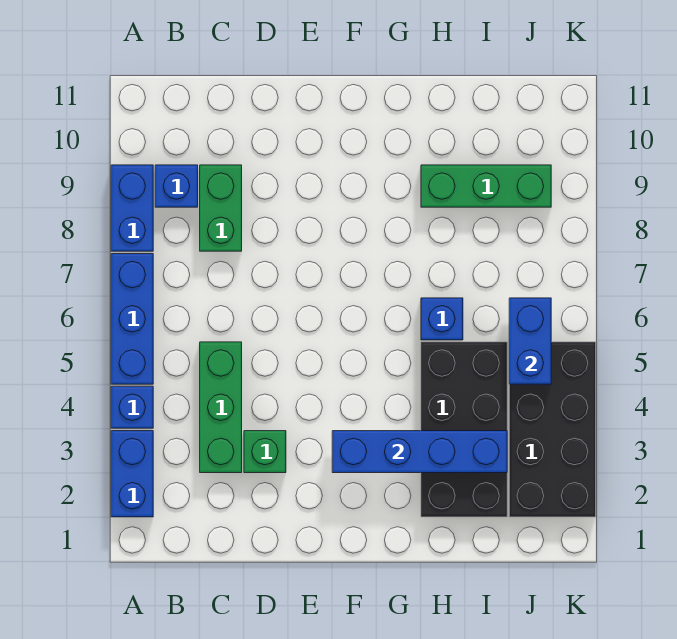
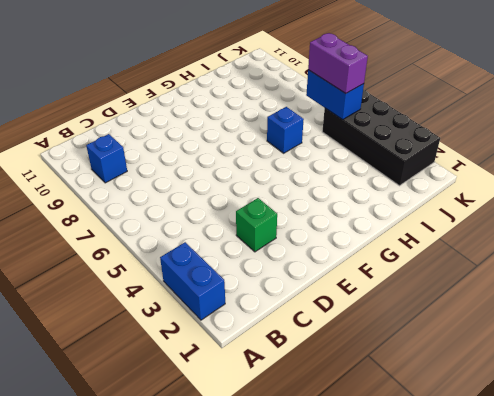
purple brick J5:J6 level 3 -> none
none -> blue brick A4 level 1
none -> blue brick A5:A7 level 1
none -> blue brick A8:A9 level 1

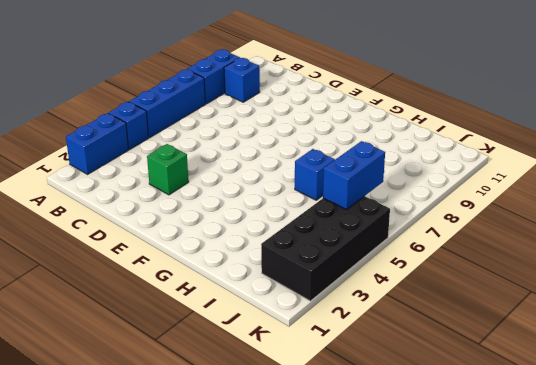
none -> green brick C3:C5 level 1
none -> green brick C8:C9 level 1
none -> black brick H2:I5 level 1

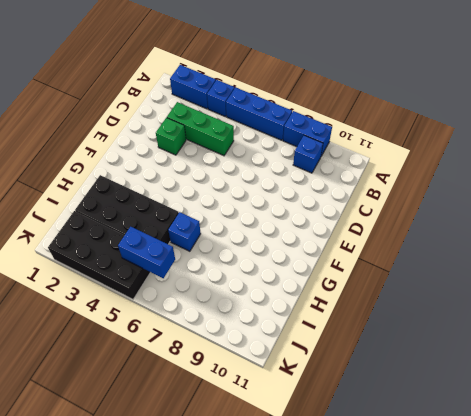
none -> green brick C8:C9 level 1
none -> green brick H9:J9 level 1
none -> blue brick F3:I3 level 2

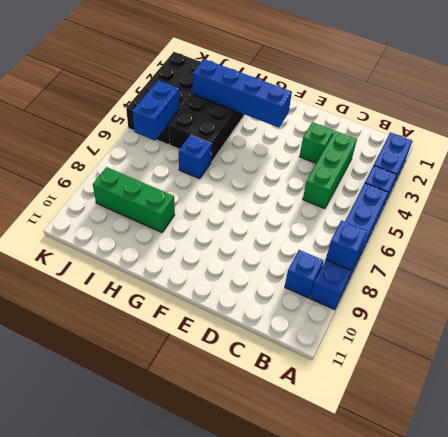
blue brick A8 level 2 -> none
none -> green brick C8:C9 level 1

